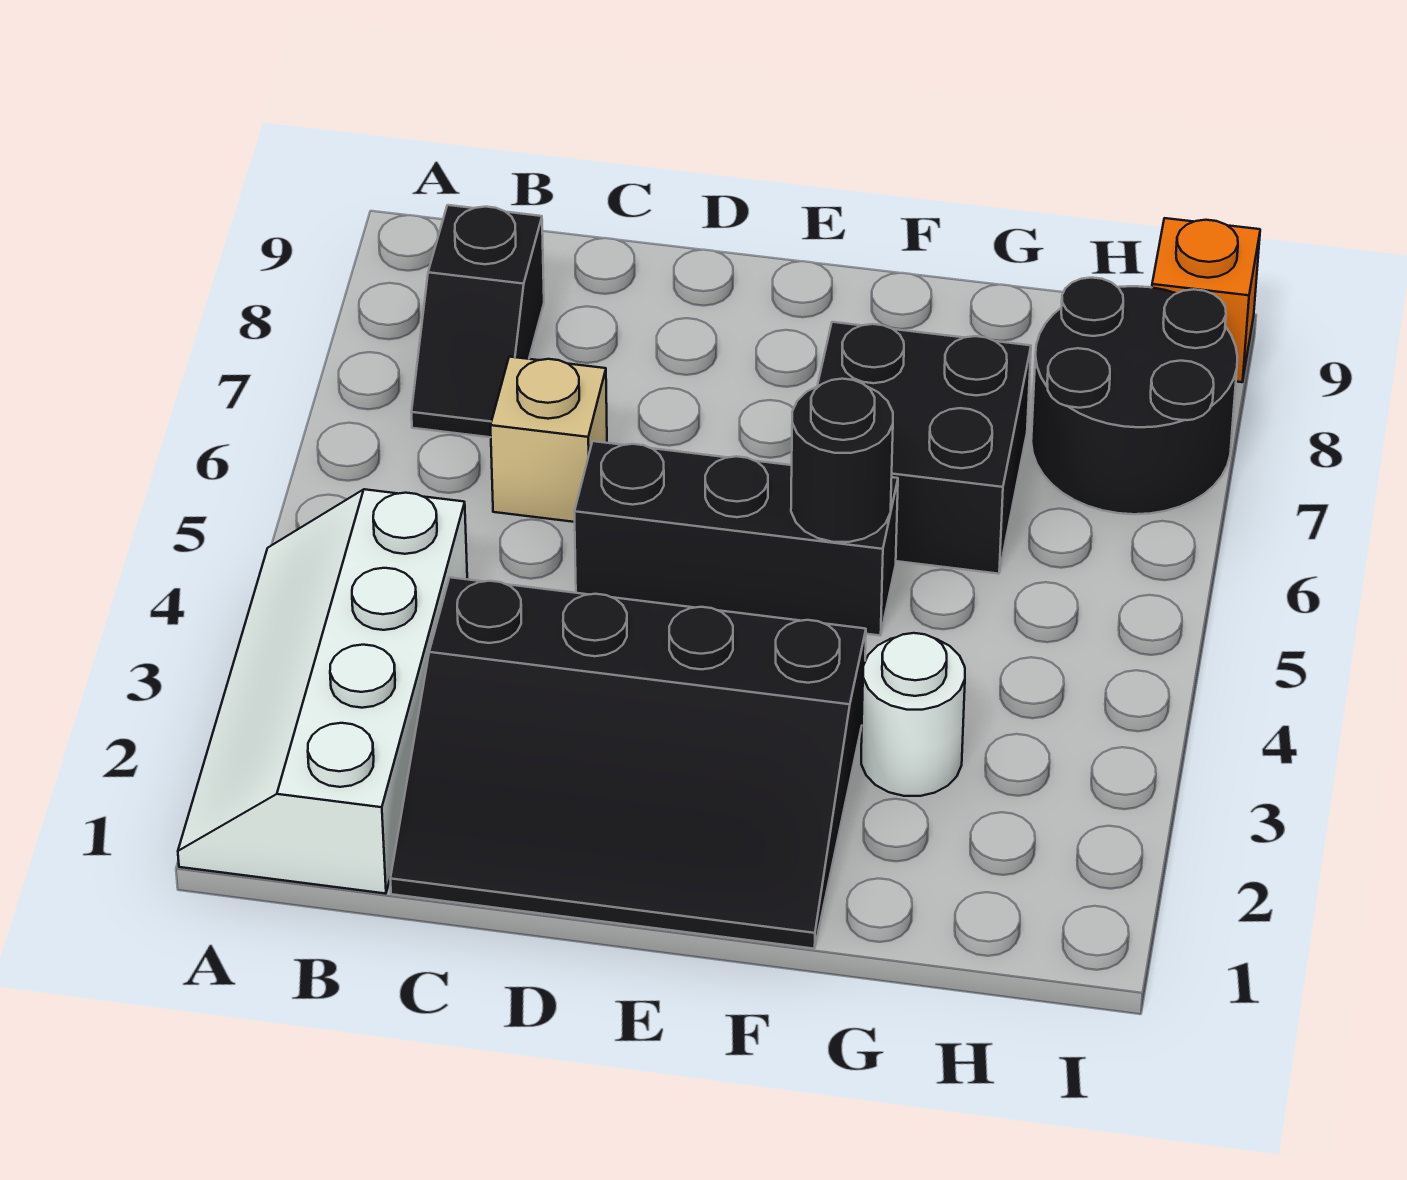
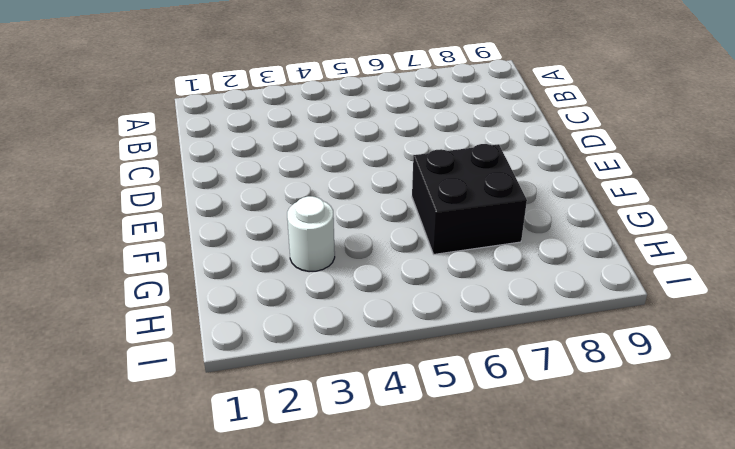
none -> white slope A1:B4 level 1 top B
none -> black slope B7:B8 level 1 top 8

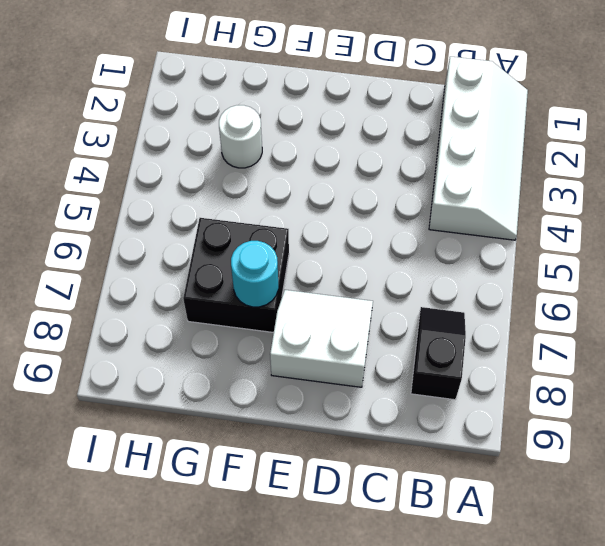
white slope D7:E8 level 1 top 8 -> none
cyan round brick F7 level 2 -> none
none -> black slope C1:F3 level 1 top 3
none -> tan brick C6 level 1

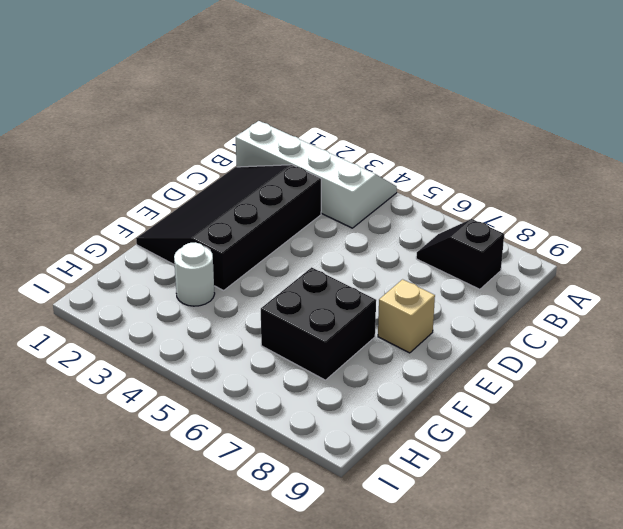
tan brick E8 level 1 -> tan brick C6 level 1
none -> black brick D5:F5 level 1
none -> black round brick H7:I8 level 1

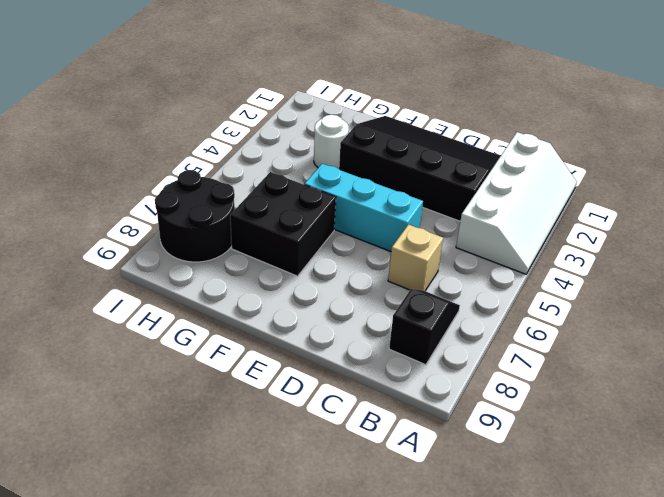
cyan brick D5:F5 level 1 -> black brick D5:F5 level 1
none -> orange brick I9 level 1
none -> black round brick F5 level 2

